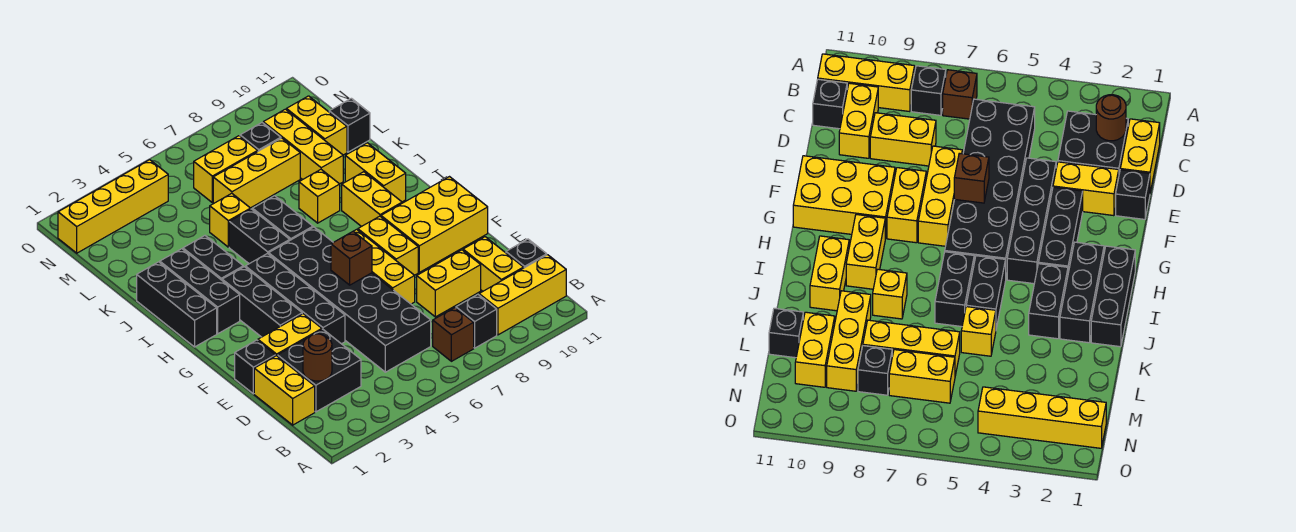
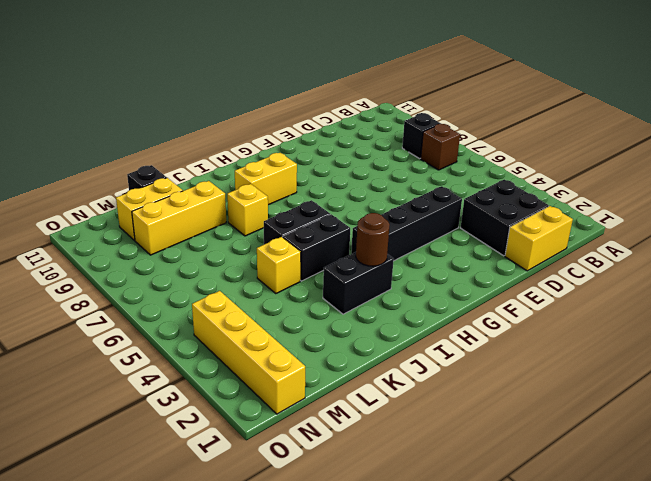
brown round brick I3 level 2 -> brown round brick C2 level 2
none -> yellow brick B9:B11 level 1
none -> black brick C5:H6 level 1
none -> yellow brick C10:D10 level 1
none -> black brick C11 level 1

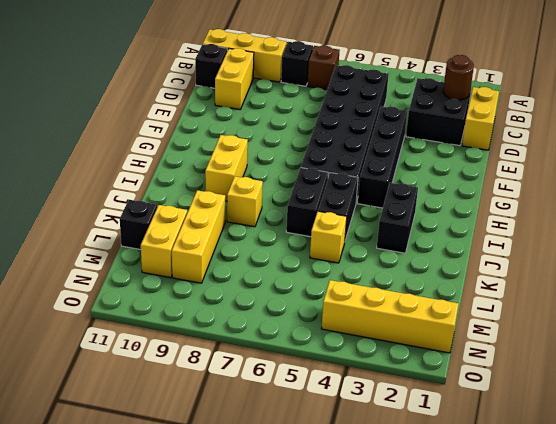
none -> yellow brick D8:D9 level 1
none -> black brick E1 level 1
none -> yellow brick E2:E3 level 1
none -> yellow brick E7:G7 level 1

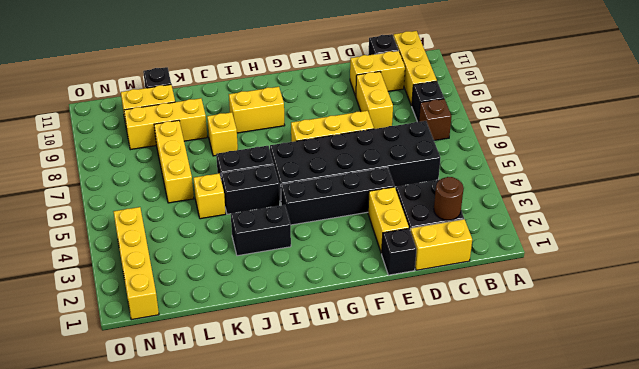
none -> black brick F3:H3 level 1
none -> yellow brick F8:G8 level 1
none -> yellow brick F9:G11 level 1
none -> black brick H1:J1 level 1

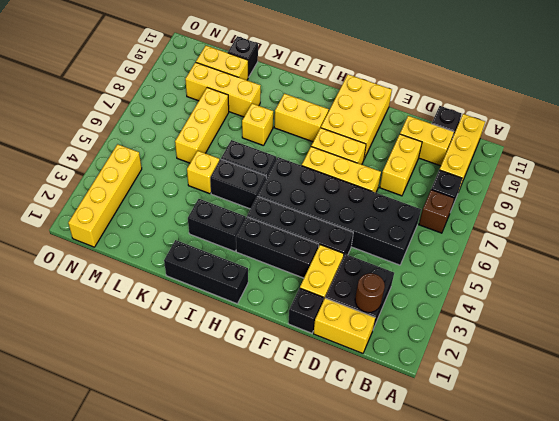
none -> black brick H2:J2 level 1
none -> yellow brick I10:J10 level 1
none -> yellow brick M6:M7 level 1
none -> black brick M8 level 1

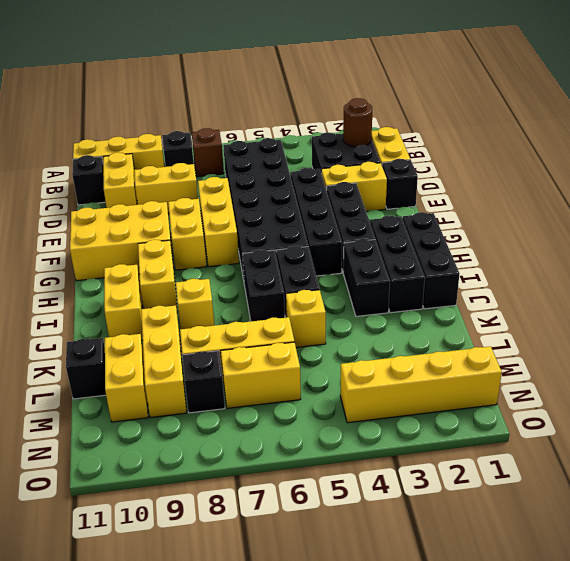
none -> brown brick F6 level 2

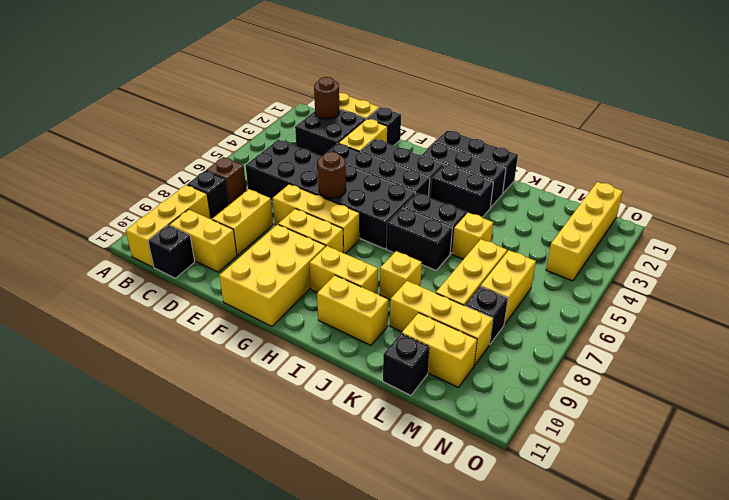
brown round brick F6 level 2 -> brown brick F6 level 2

